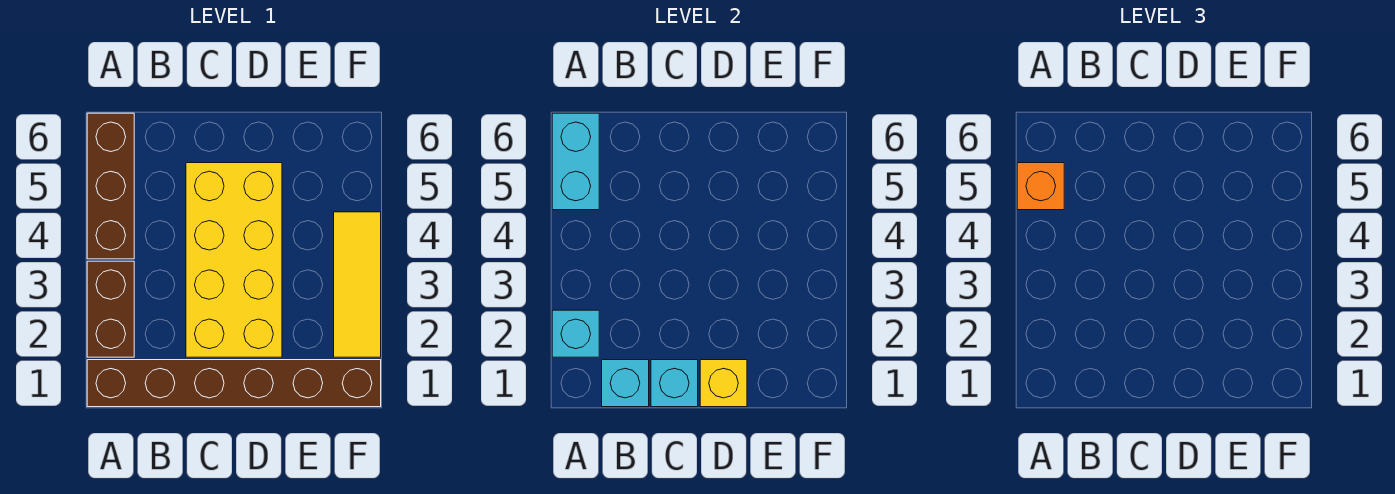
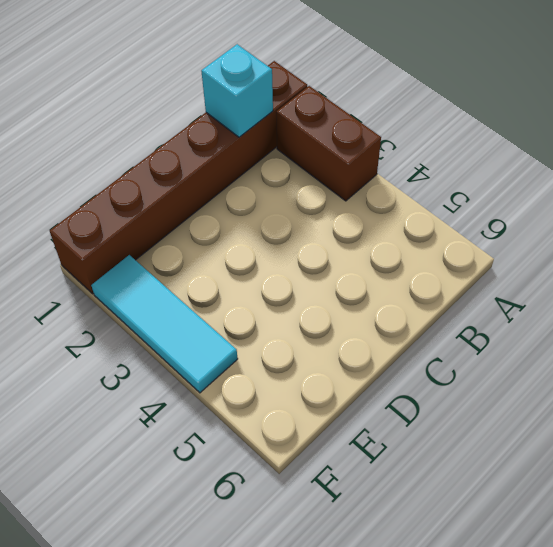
cyan tile F2:F4 level 1 -> yellow tile F2:F4 level 1
none -> brown brick A4:A6 level 1
none -> yellow brick C2:D5 level 1

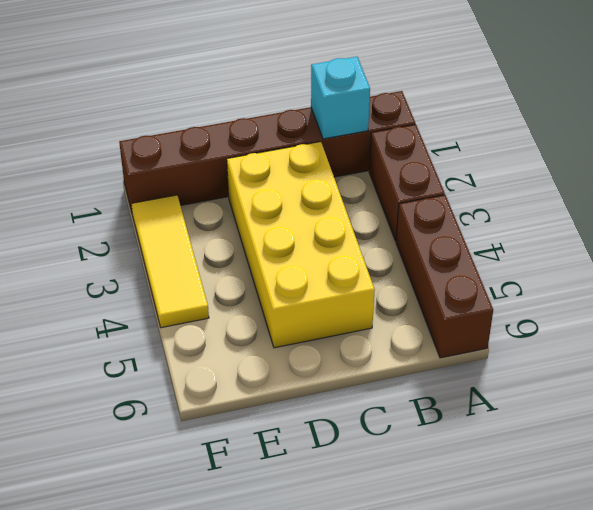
none -> cyan brick A2 level 2
none -> cyan brick A5:A6 level 2

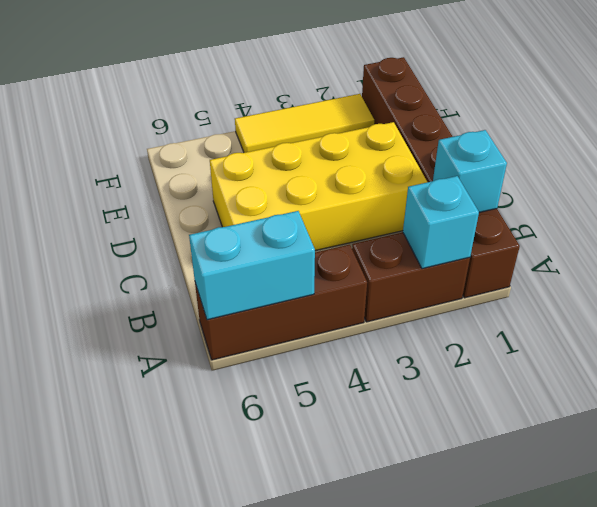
none -> cyan brick C1 level 2
none -> yellow brick D1 level 2

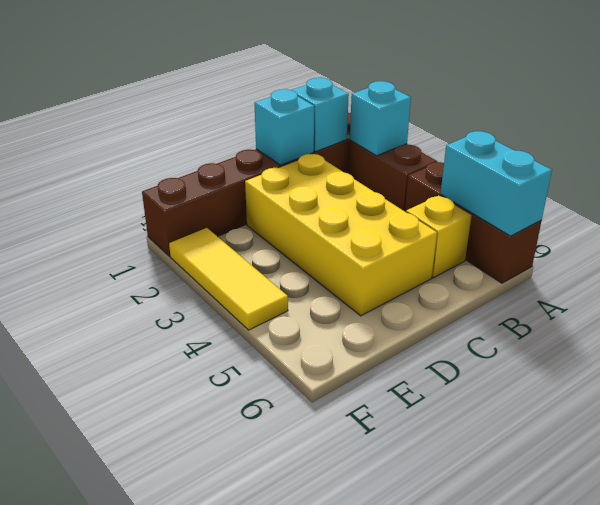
yellow brick B5 level 1 -> yellow brick D1 level 2
none -> orange brick A5 level 3

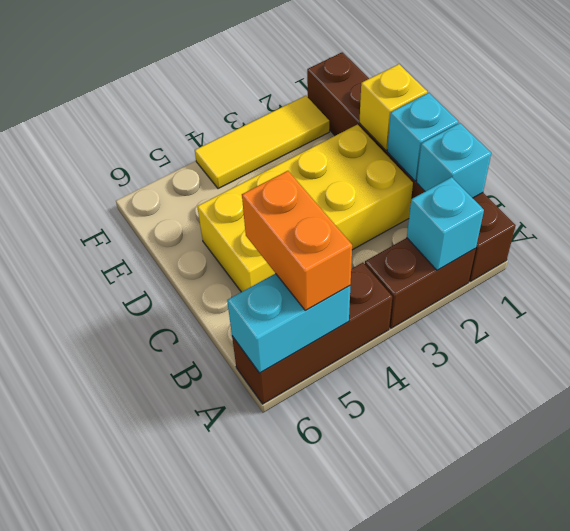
orange brick A5:B5 level 3 -> orange brick A5 level 3

